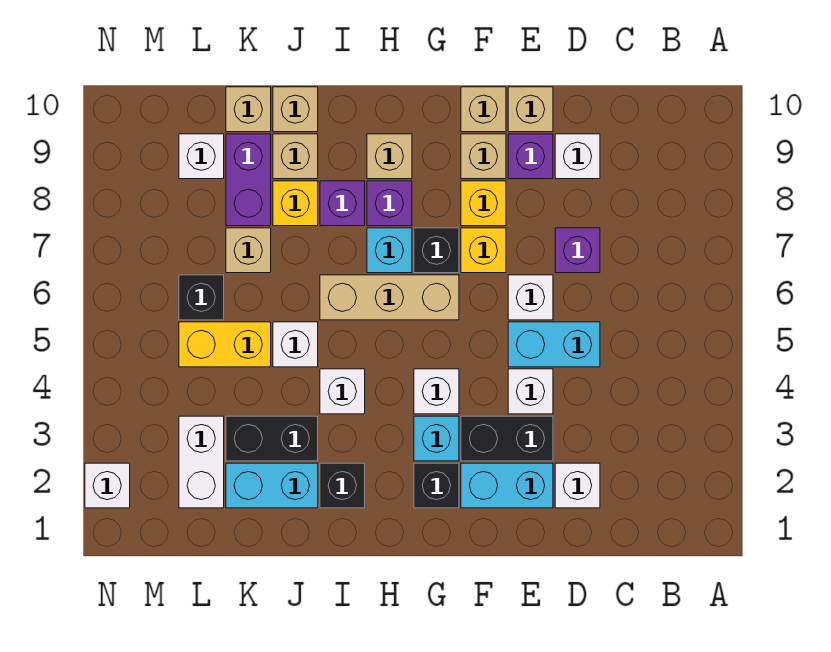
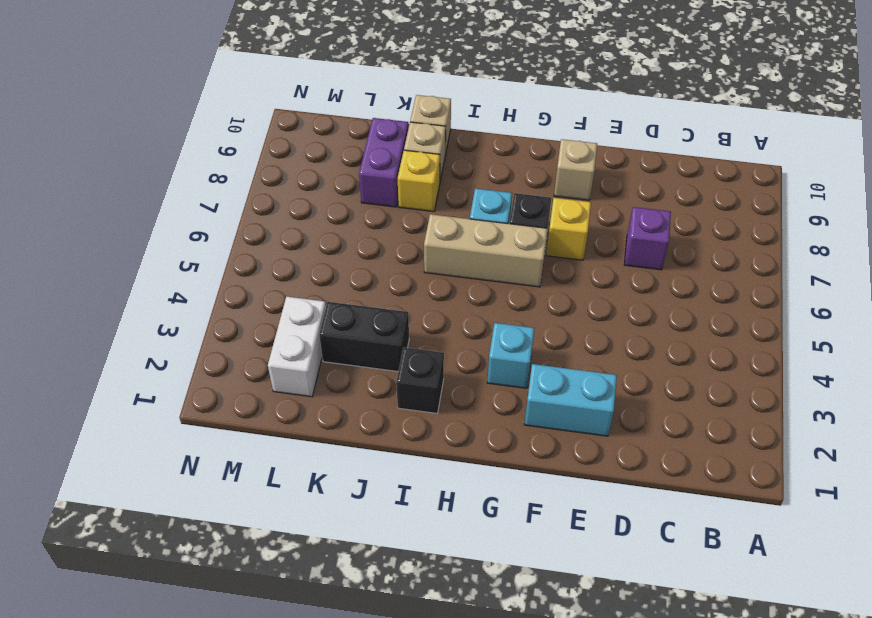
none -> white brick D2 level 1
none -> cyan brick D5:E5 level 1
none -> white brick D9 level 1
none -> black brick E3:F3 level 1

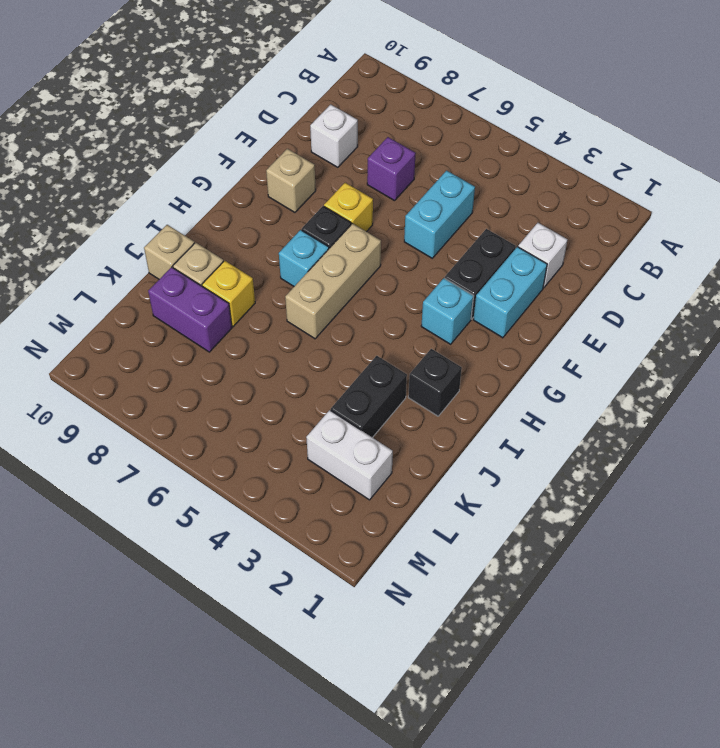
none -> white brick E4 level 1
none -> white brick E6 level 1
none -> purple brick E9 level 1
none -> tan brick E10 level 1

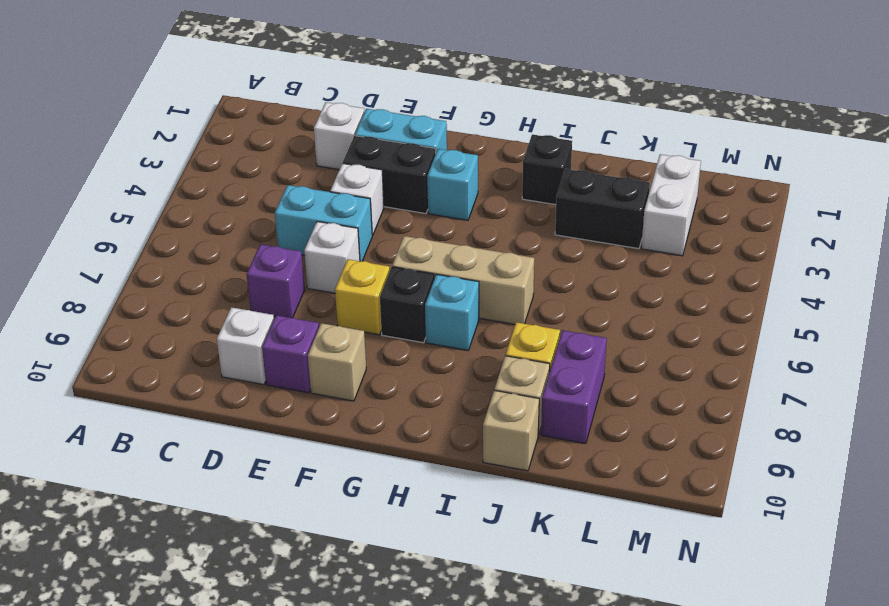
none -> tan brick E10 level 1
none -> yellow brick F8 level 1
none -> tan brick F10 level 1
none -> black brick G2 level 1

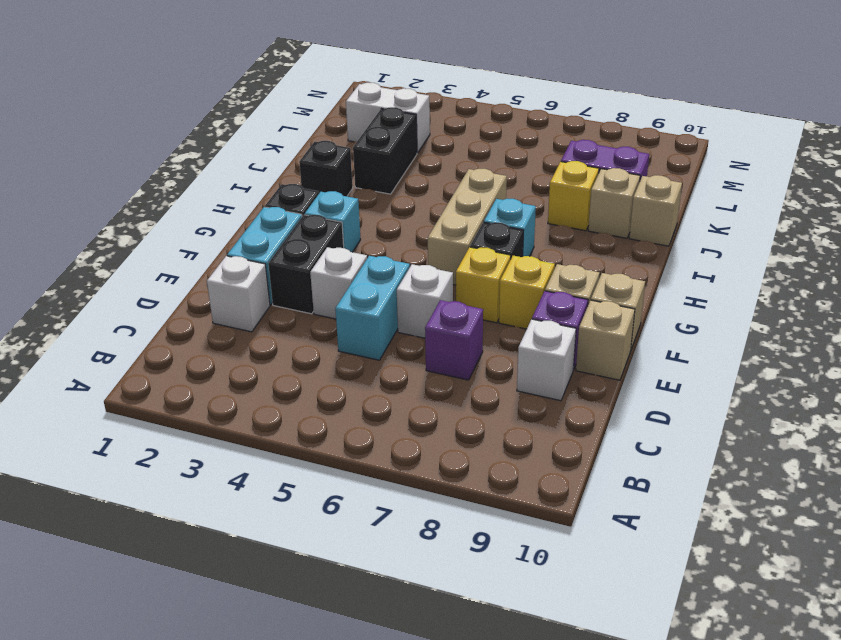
none -> white brick G4 level 1
none -> purple brick H8 level 1
none -> tan brick H9 level 1
none -> white brick I4 level 1

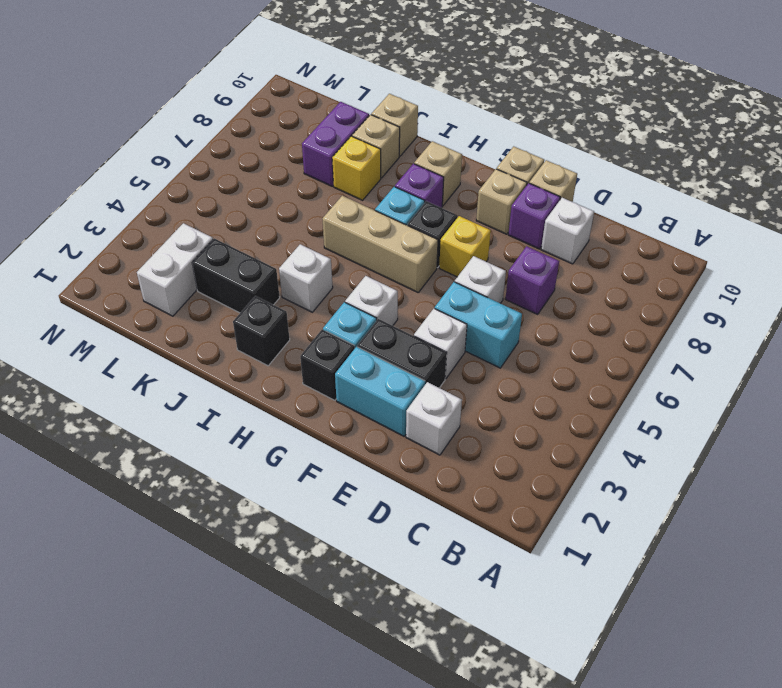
none -> yellow brick F8 level 1
none -> purple brick I8 level 1
none -> cyan brick J2:K2 level 1
none -> white brick J5 level 1

